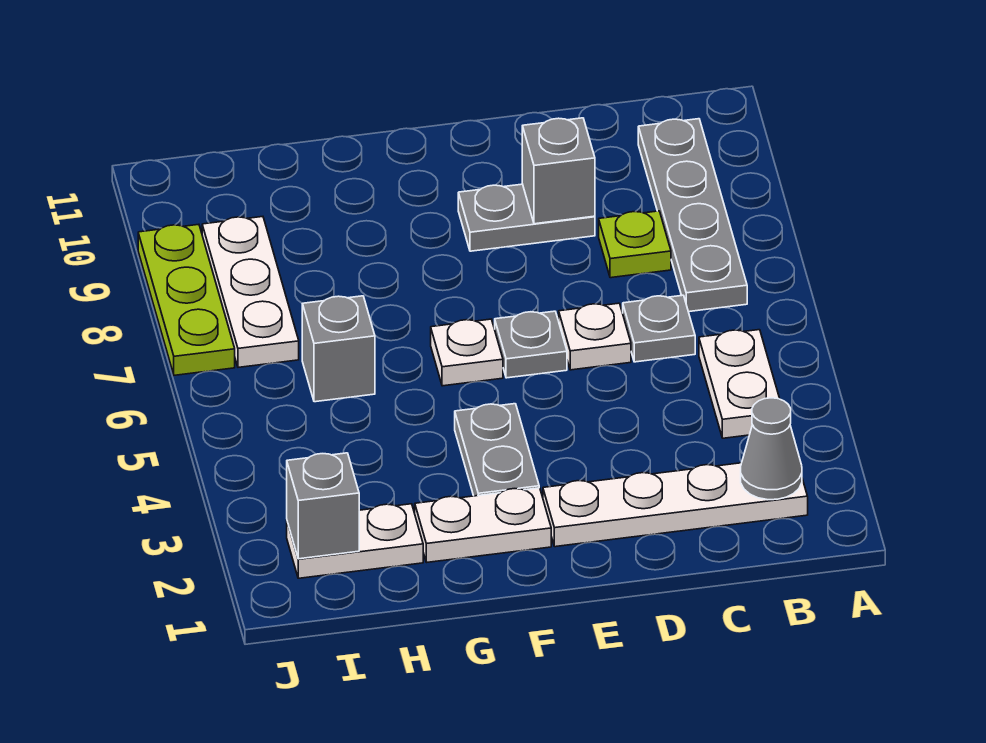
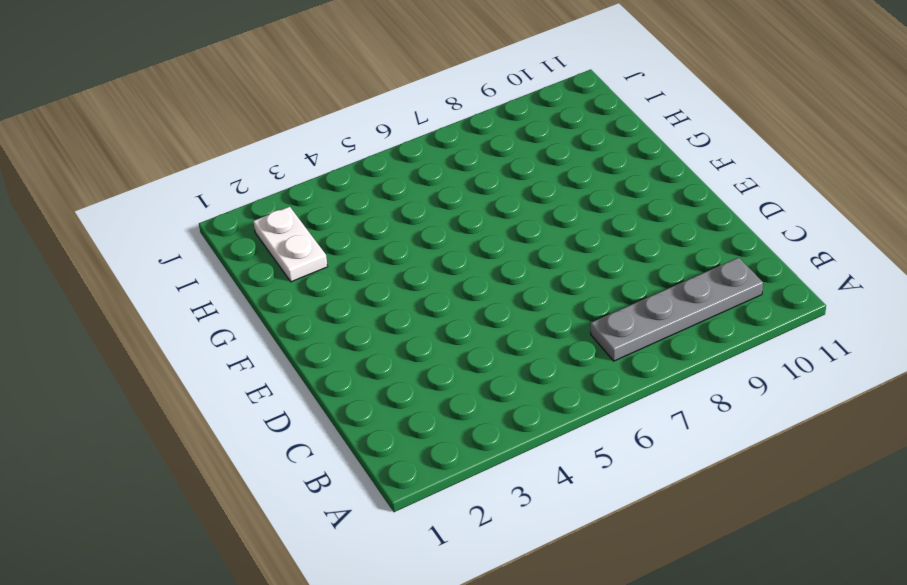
none -> white plate B2:E2 level 1
none -> white plate B4:B5 level 1
none -> grey plate C6 level 1

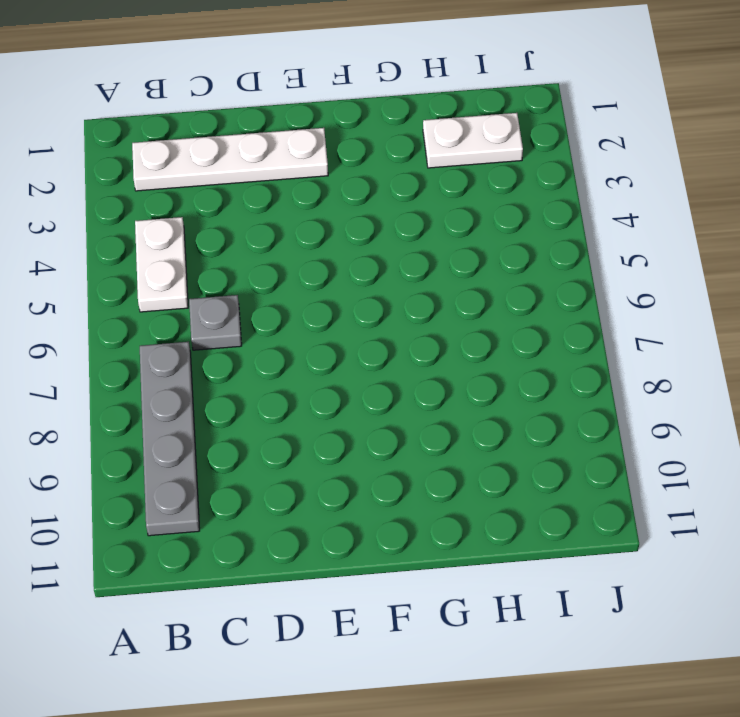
none -> lime plate C8 level 1
none -> white plate D6 level 1
none -> grey plate D9:E9 level 1

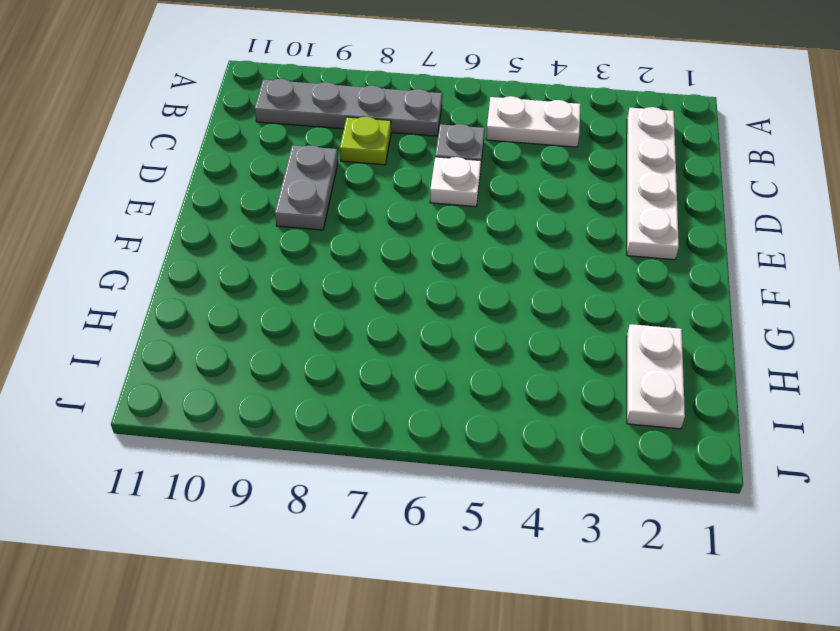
none -> grey plate E6 level 1
none -> white plate F2:G2 level 1
none -> grey plate F3:F4 level 1

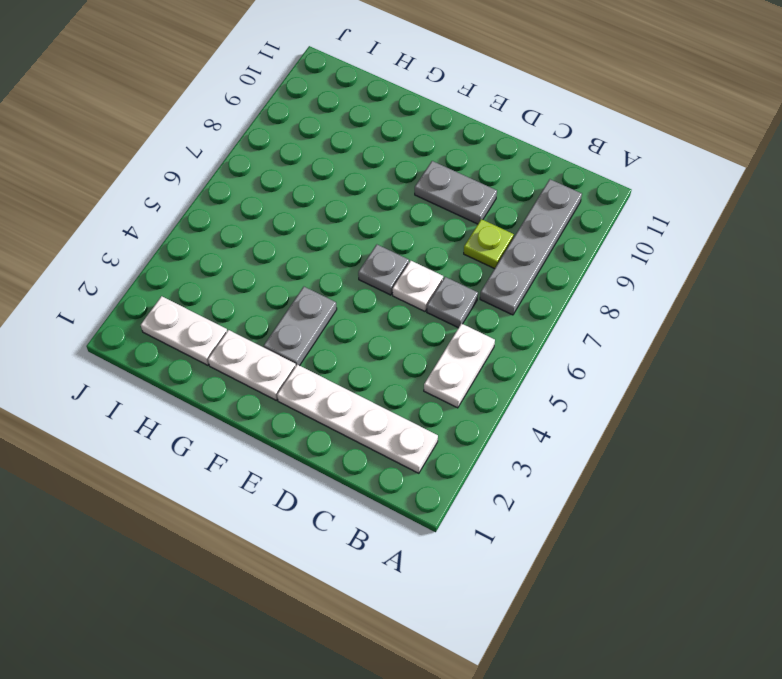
none -> white plate F6 level 1
none -> grey brick H6 level 1
none -> white plate I7:I9 level 1

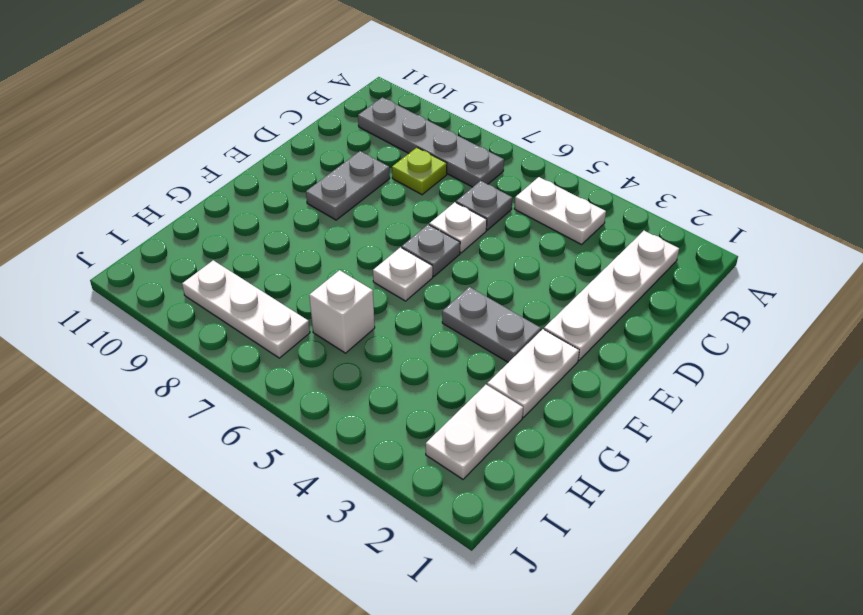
white brick H6 level 1 -> grey brick H6 level 1
none -> lime plate J7:J9 level 1
none -> grey cone B2 level 2
none -> grey brick D9 level 2

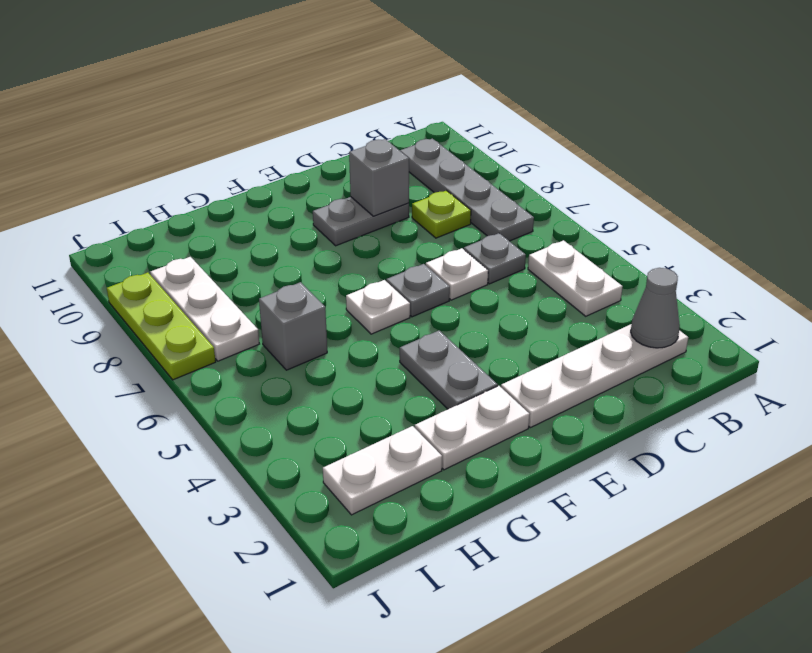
none -> grey brick I2 level 2

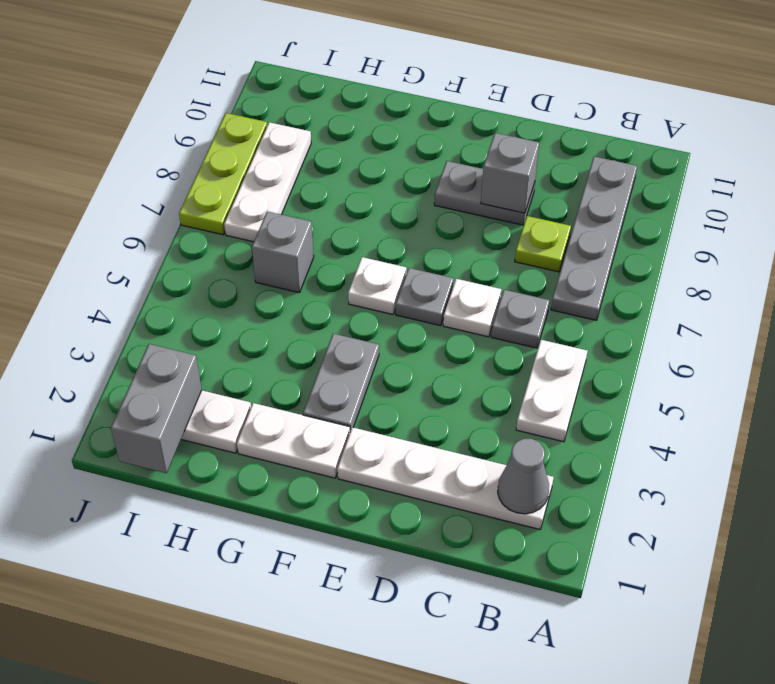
grey brick I1:I2 level 2 -> grey brick I2 level 2

